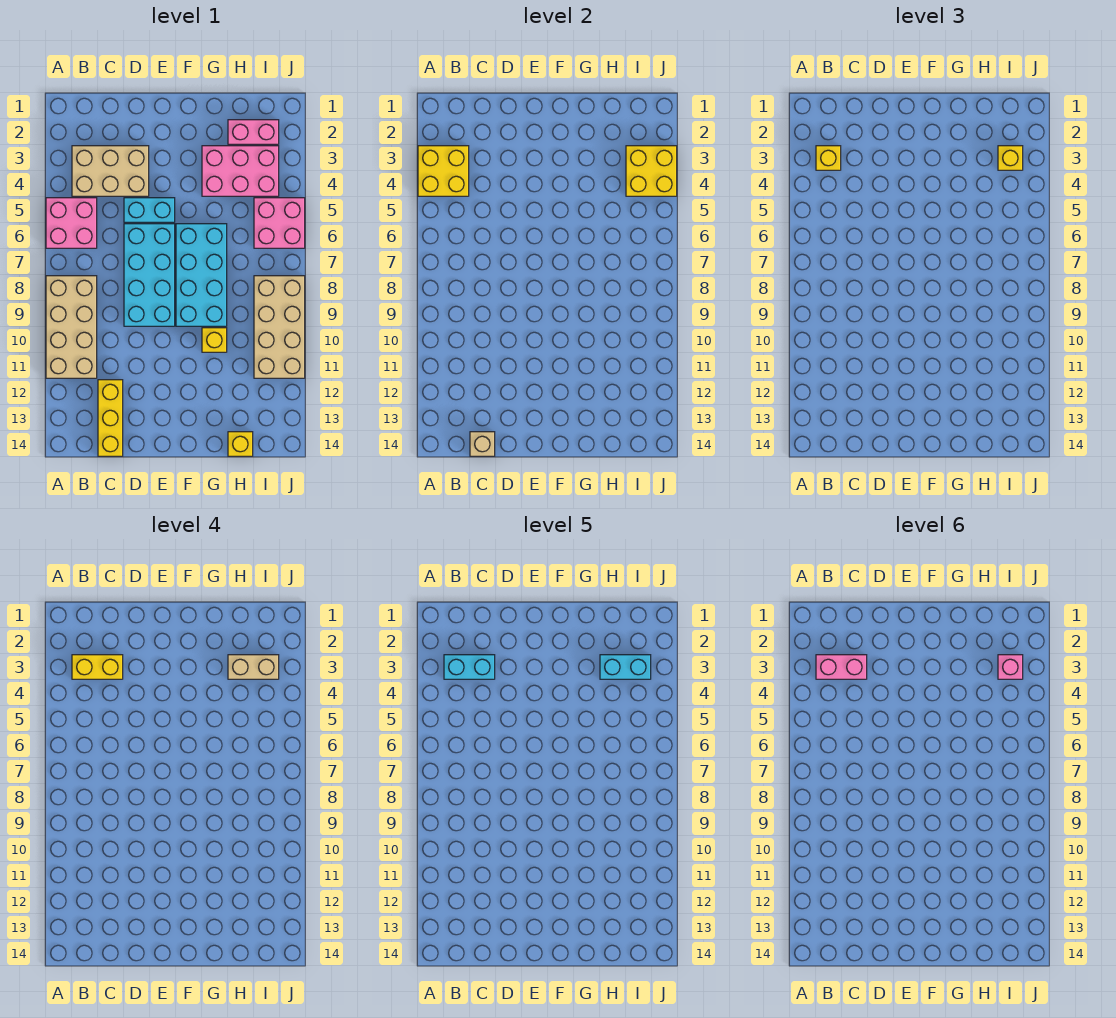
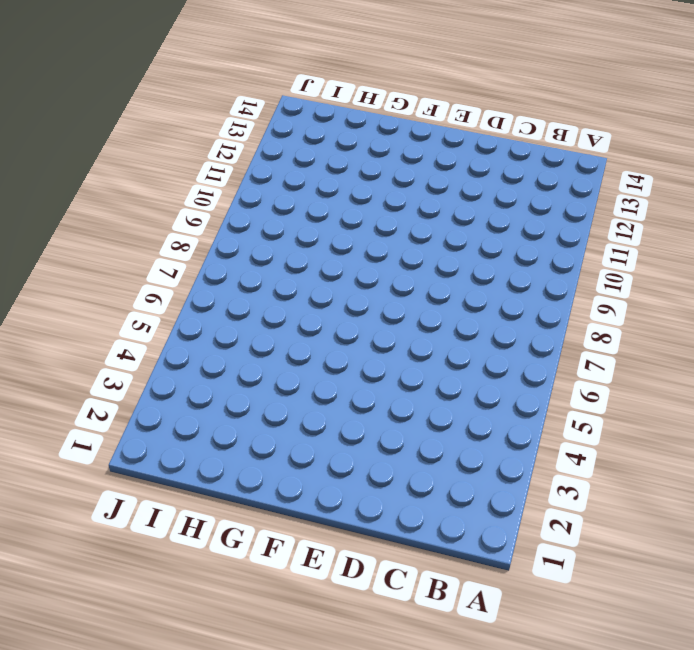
none -> pink brick A5:B6 level 1
none -> tan brick A8:B11 level 1
none -> tan brick B3:D4 level 1

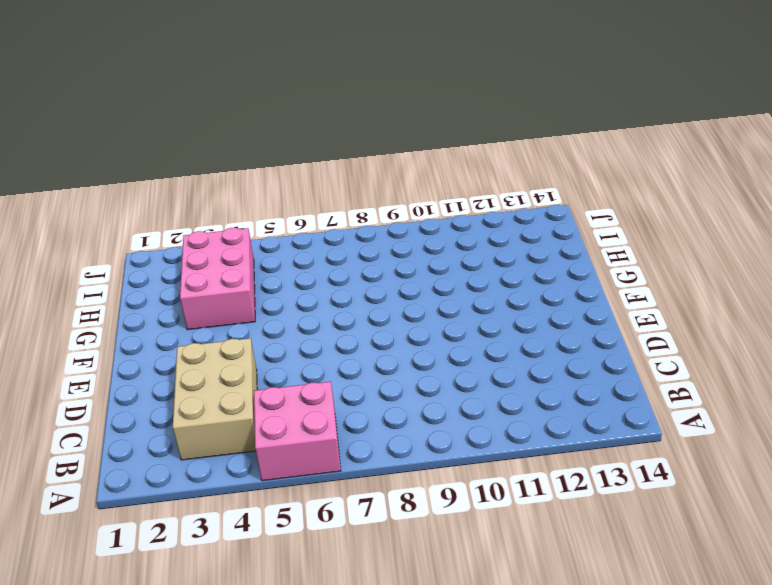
none -> tan brick A8:B11 level 1
none -> yellow brick C12:C14 level 1
none -> cyan brick D5:E5 level 1

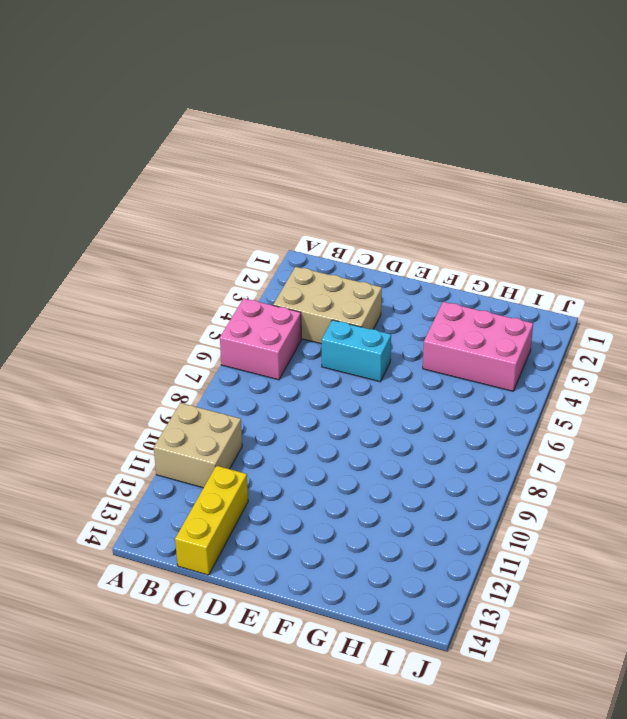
tan brick A10:B11 level 1 -> tan brick A8:B11 level 1
none -> cyan brick D6:E9 level 1
none -> cyan brick F6:G9 level 1
none -> yellow brick G10 level 1

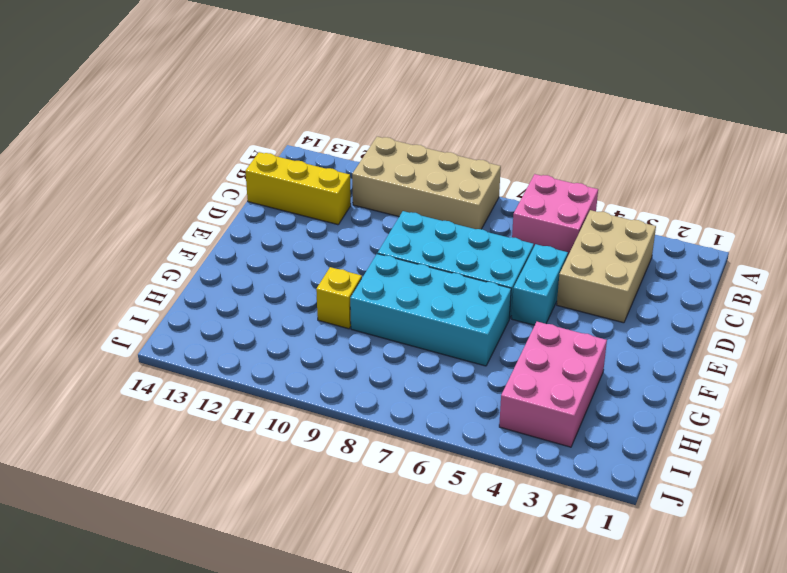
none -> pink brick H2:I2 level 1
none -> yellow brick H14 level 1
none -> pink brick I5:J6 level 1

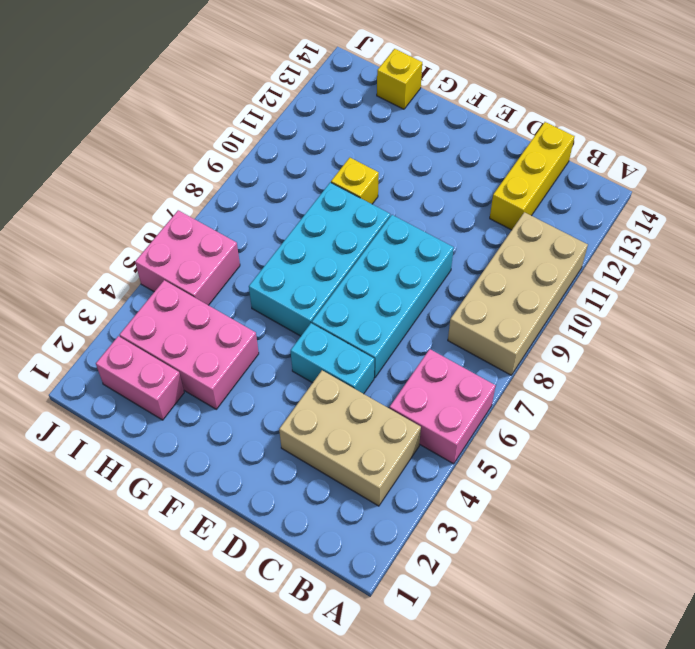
none -> tan brick I8:J11 level 1
none -> yellow brick A3:B4 level 2
none -> tan brick C14 level 2

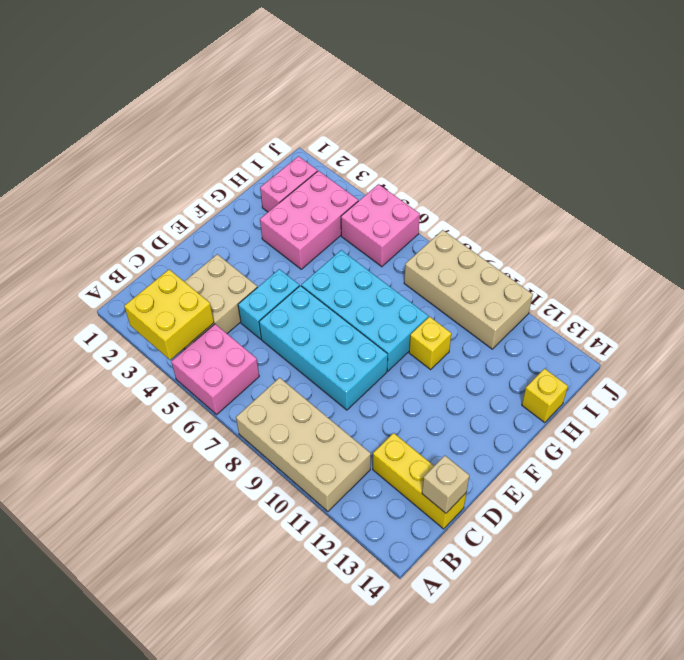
none -> yellow brick I3:J4 level 2
none -> yellow brick B3 level 3
none -> yellow brick I3 level 3

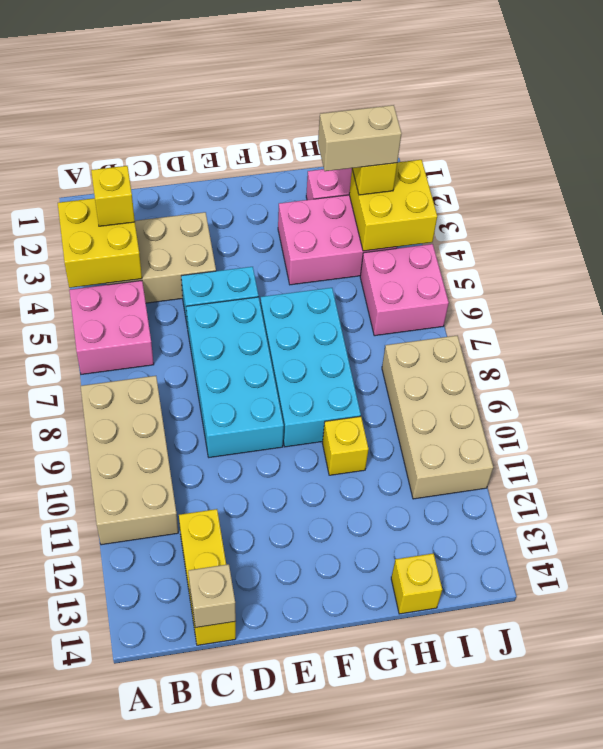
none -> yellow brick B3:C3 level 4
none -> cyan brick B3:C3 level 5
none -> cyan brick H3:I3 level 5

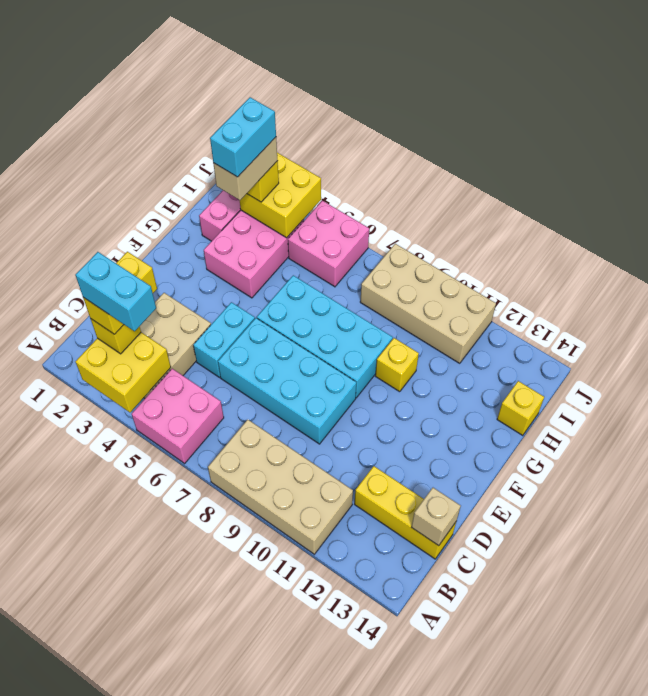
cyan brick B3:B4 level 5 -> cyan brick B3:C3 level 5
none -> pink brick B3:C3 level 6
none -> pink brick I3 level 6

